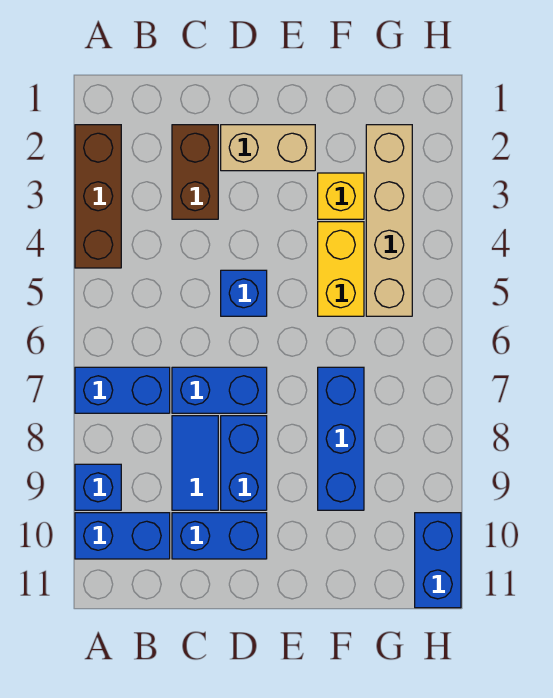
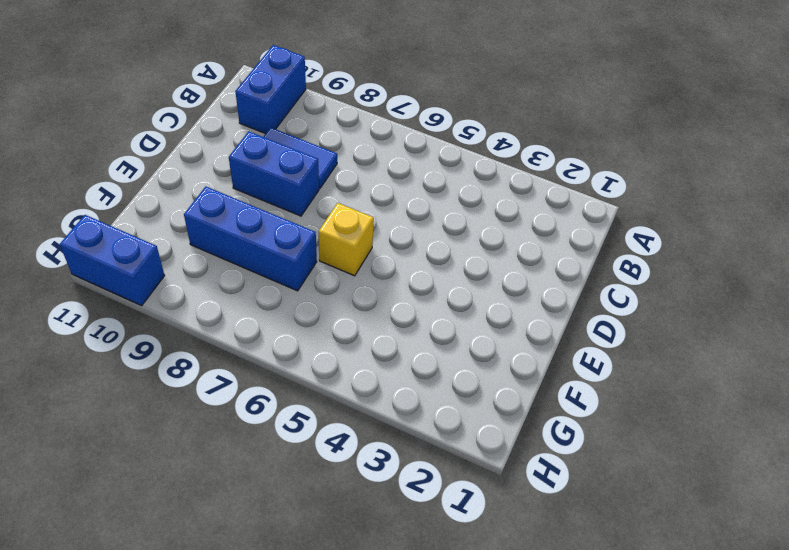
yellow brick E6 level 1 -> yellow brick F3 level 1
none -> brown brick A2:A4 level 1
none -> blue brick A7:B7 level 1
none -> blue brick A9 level 1

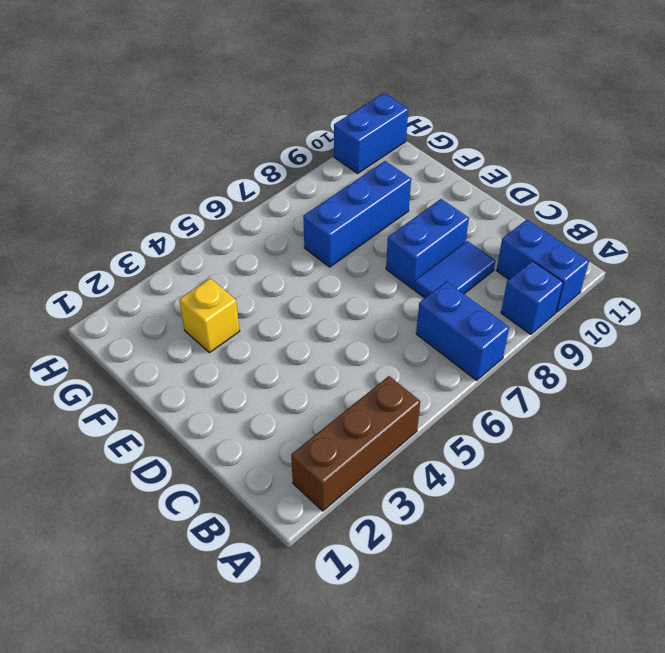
none -> brown brick C2:C3 level 1
none -> blue brick C7:D7 level 1
none -> blue brick C10:D10 level 1

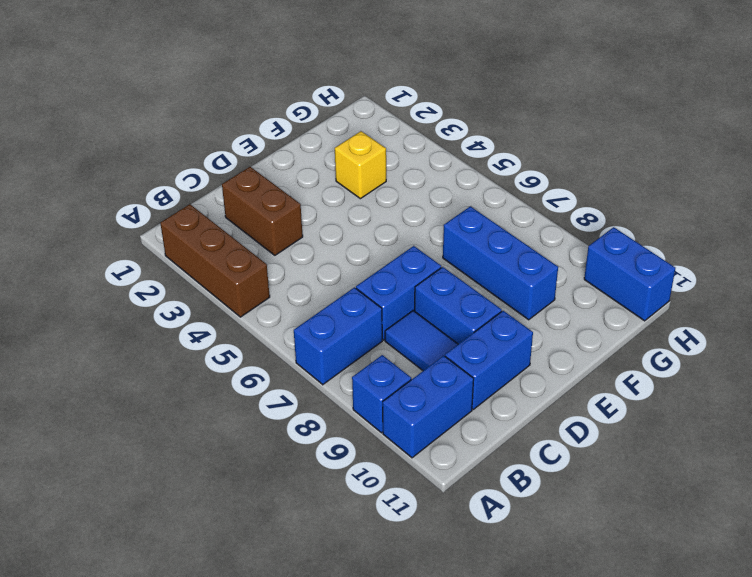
none -> tan brick D2:E2 level 1
none -> blue brick D5 level 1
none -> yellow brick F4:F5 level 1

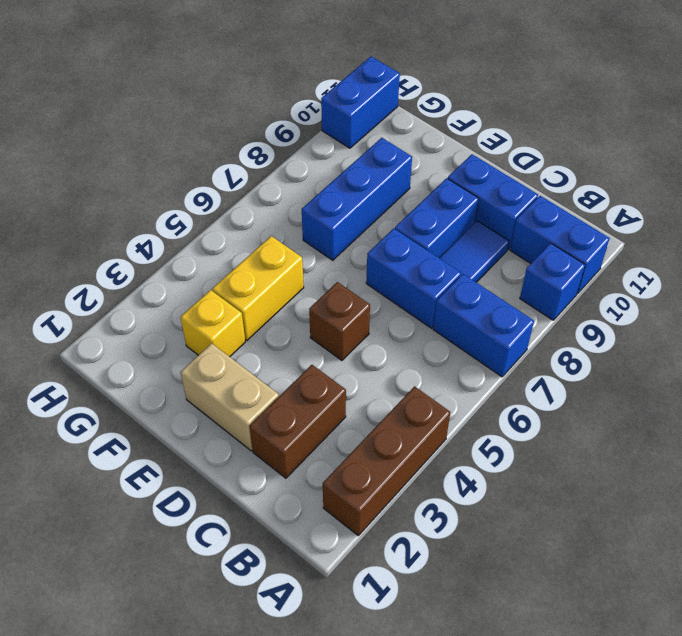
brown brick D5 level 1 -> blue brick D5 level 1
none -> tan brick G2:G5 level 1

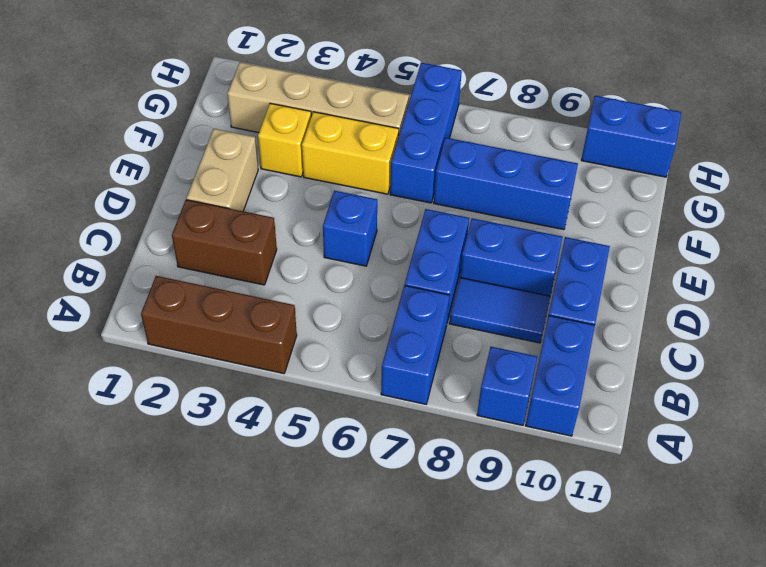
blue brick F6:H6 level 1 -> none

